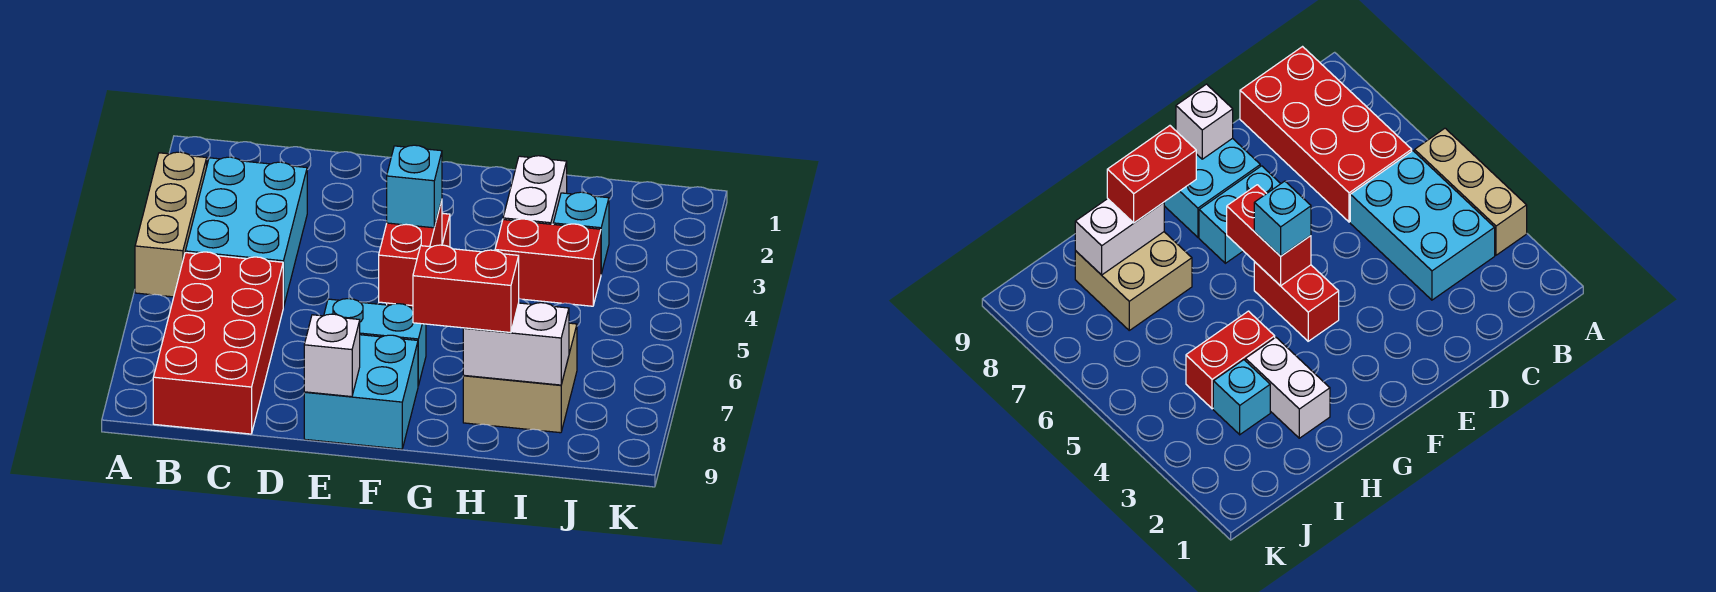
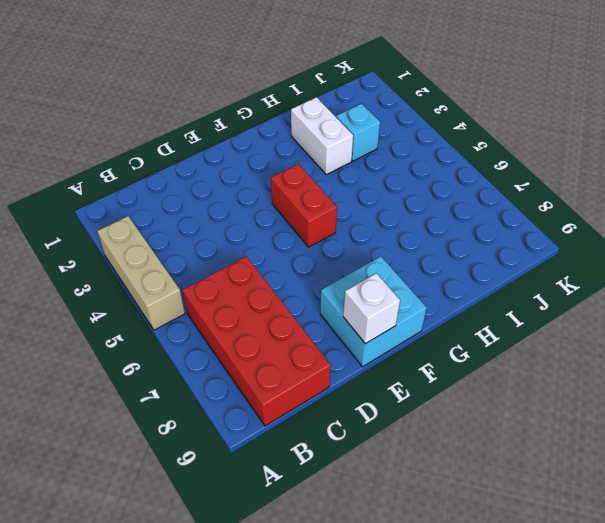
none -> cyan brick B3:C5 level 1
none -> cyan brick E7:F7 level 1
none -> red brick H4:I4 level 1

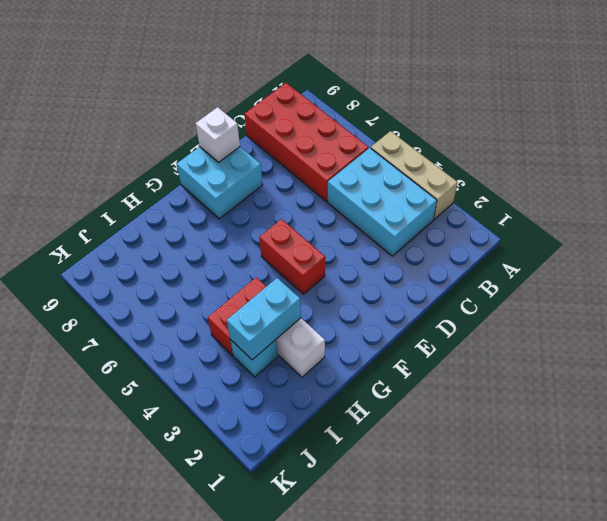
cyan brick H3:I3 level 2 -> cyan brick E7:F7 level 1
none -> tan brick H7:I8 level 1
none -> red brick F5:F6 level 2
none -> white brick H8:I8 level 2

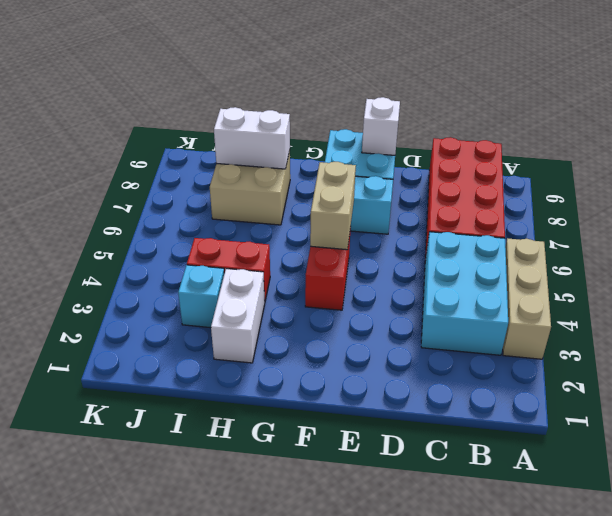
tan brick F5:F6 level 2 -> red brick F5:F6 level 2
none -> cyan brick F5 level 3
none -> red brick G8:H8 level 3

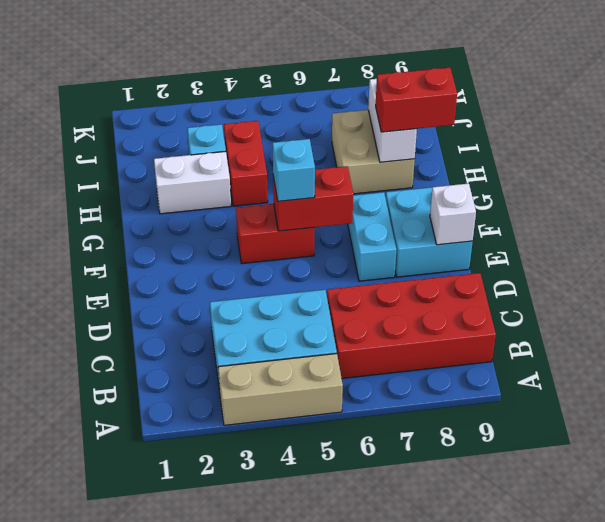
red brick H8:H9 level 3 -> red brick G8:H8 level 3

